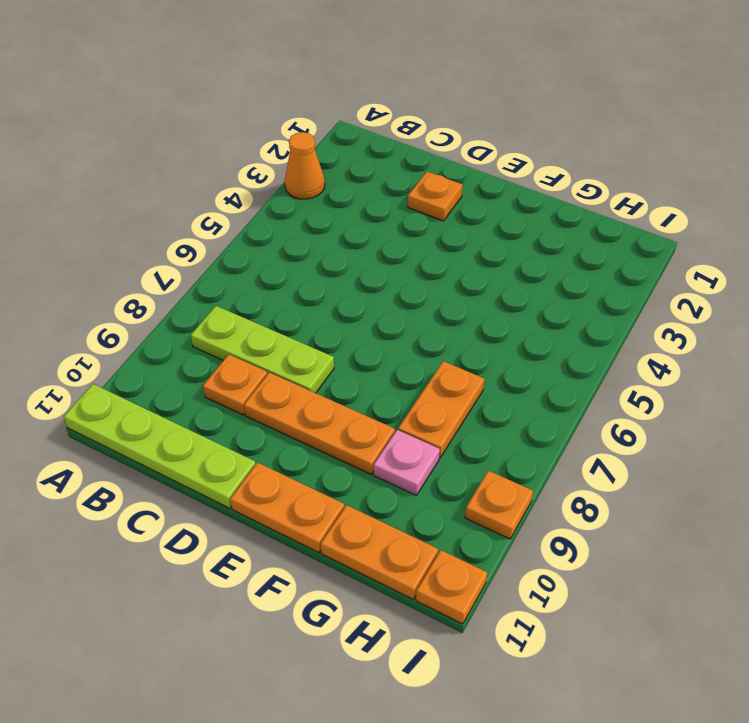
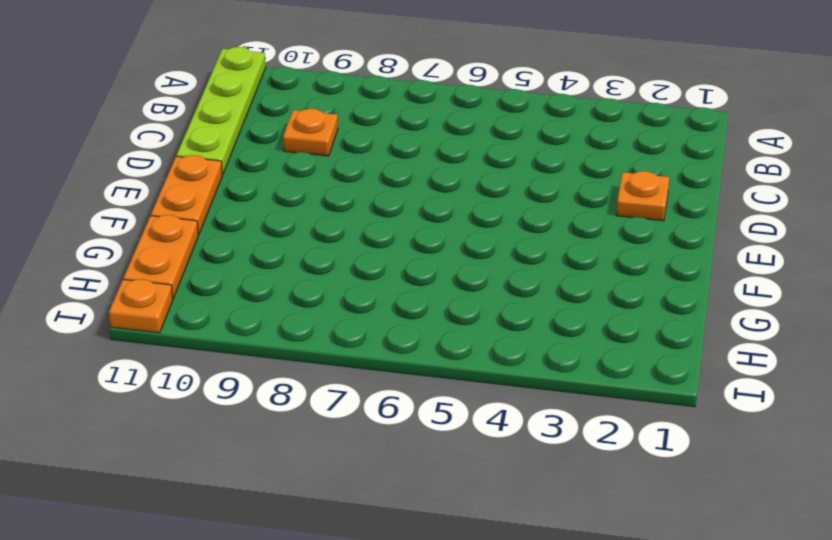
none -> orange cone A3 level 1
none -> lime plate B8:D8 level 1
none -> orange plate D9:F9 level 1

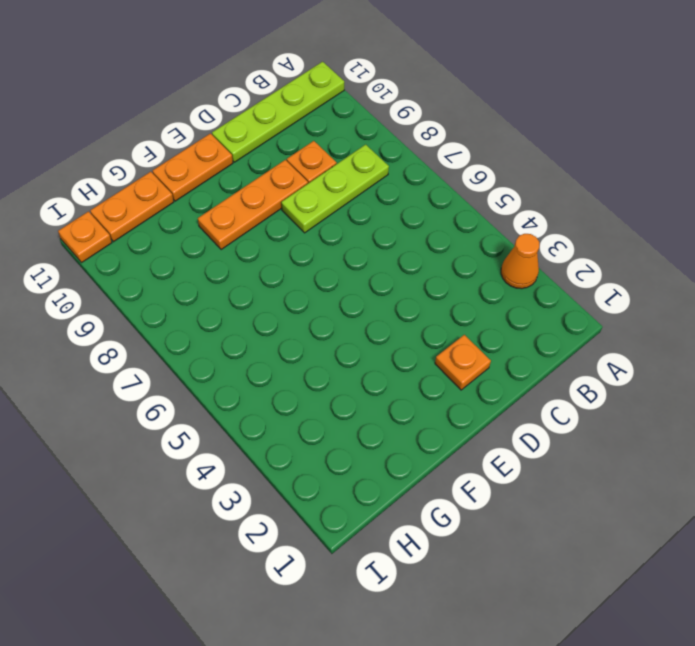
none -> orange plate G7:G8 level 1
none -> pink plate G9 level 1
none -> orange plate I9 level 1

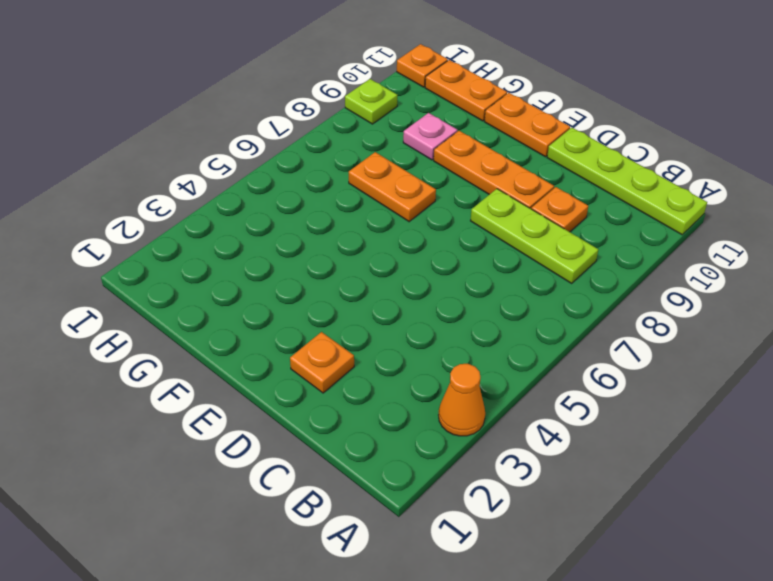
orange plate F7:G7 level 1 -> orange plate G7:G8 level 1
lime plate I9 level 1 -> orange plate I9 level 1

